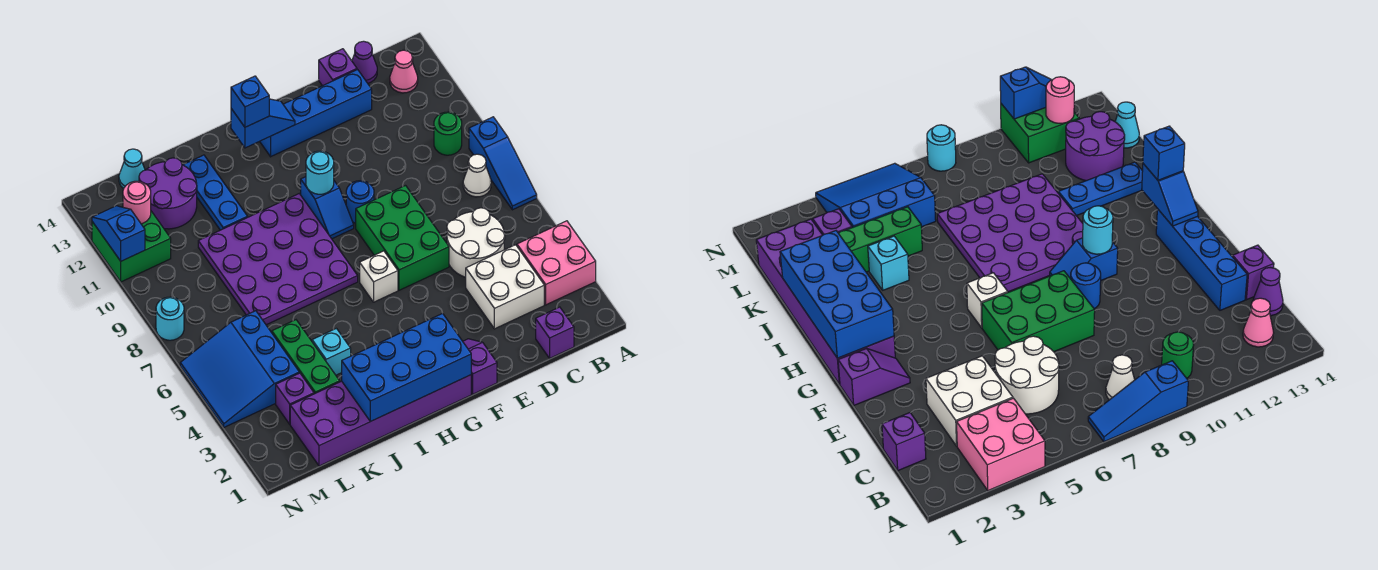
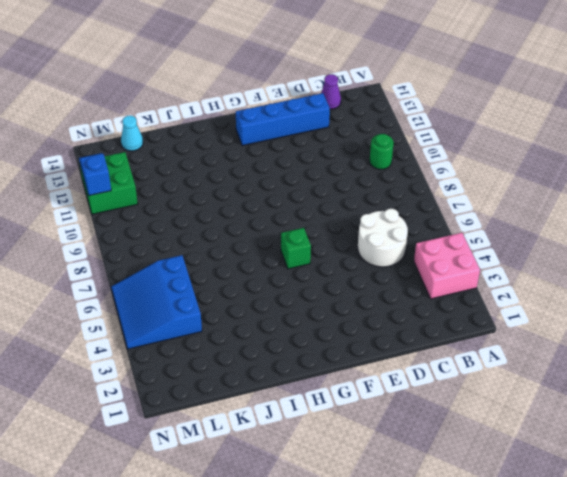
green brick G6 level 1 -> white brick G6 level 1
none -> blue slope A7:A9 level 1 top 9
none -> white cone B8 level 1
none -> pink cone B13 level 1
none -> purple brick C1 level 1

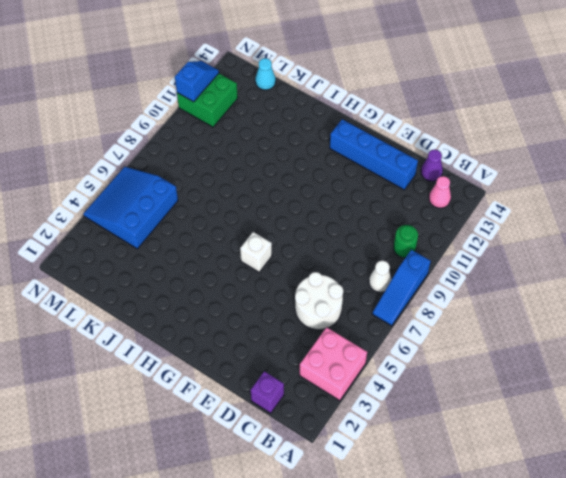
none -> white brick C3:D4 level 1
none -> purple brick D14 level 1
none -> green brick E6:F8 level 1
none -> purple slope F1:F2 level 1 top 1

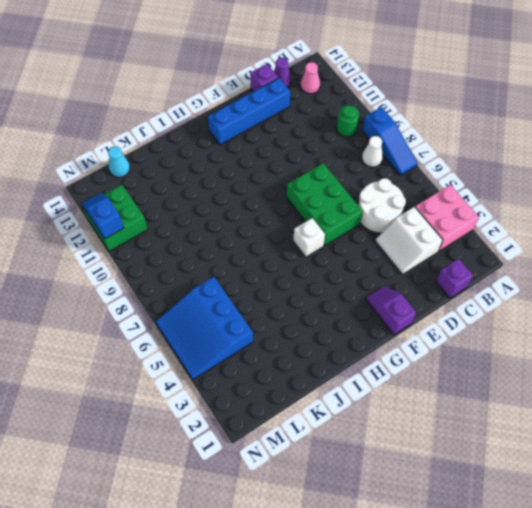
white slope C3:D4 level 1 top C -> white brick C3:D4 level 1
none -> blue round brick F9 level 1
none -> purple brick G1:L2 level 1
none -> blue slope G9:G10 level 1 top 10
none -> purple plate H7:K10 level 1

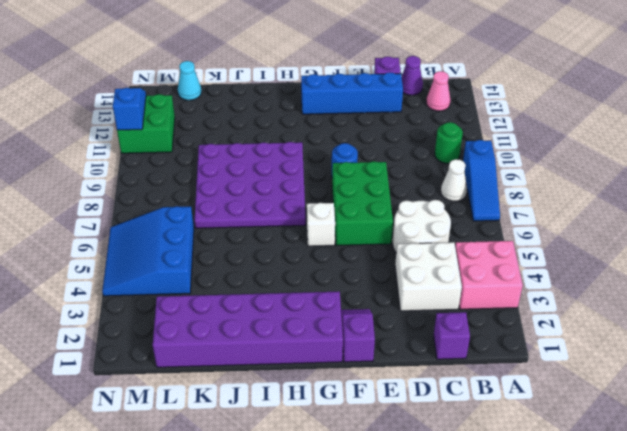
none -> blue slope G9:G10 level 1 top 10
none -> cyan brick J4 level 1
none -> blue plate J11:J13 level 1
none -> green brick K3:K5 level 1

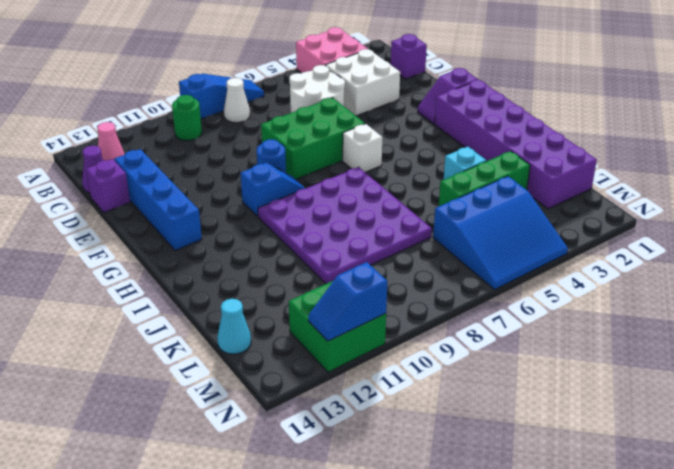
none -> blue plate J11:J13 level 1
none -> purple round brick K12:L13 level 1
none -> purple brick L3 level 1
none -> cyan round brick N8 level 1

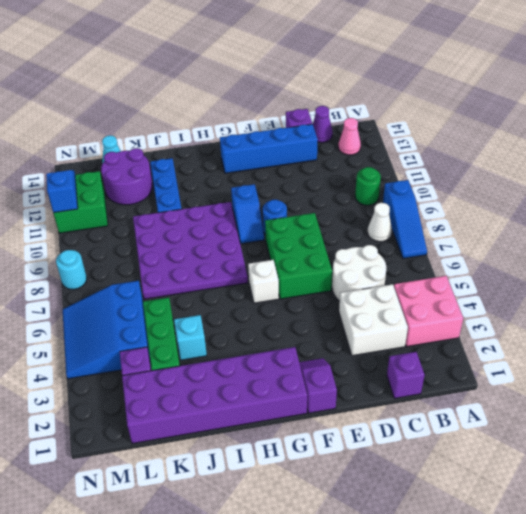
none -> blue brick G1:J2 level 2
none -> cyan round brick G10 level 2
none -> blue slope G13:H13 level 2 top H
none -> pink round brick M12 level 2

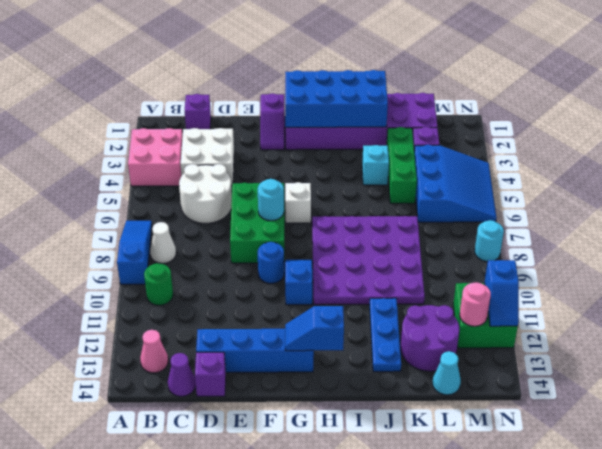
cyan round brick F7 level 2 -> cyan round brick G10 level 2
none -> blue brick H13 level 3

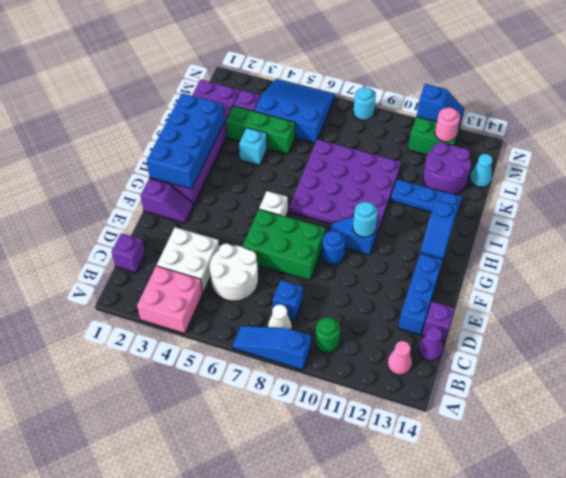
blue brick C8 level 1 -> blue brick H13 level 3

